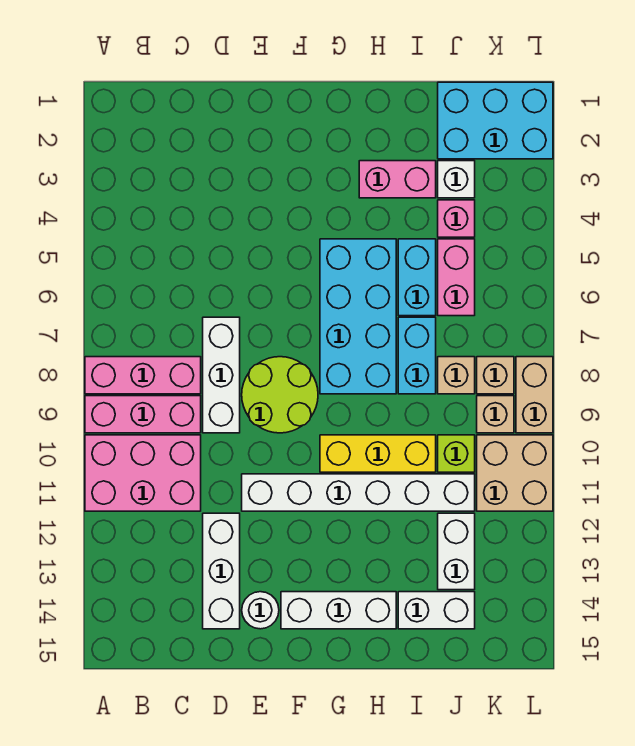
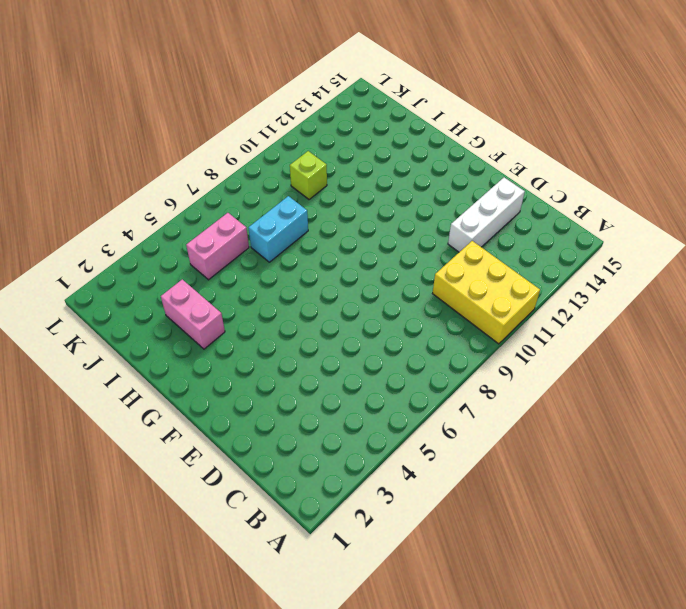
yellow brick A10:C11 level 1 -> pink brick A10:C11 level 1
none -> pink brick A8:C8 level 1
none -> pink brick A9:C9 level 1
none -> white brick D7:D9 level 1

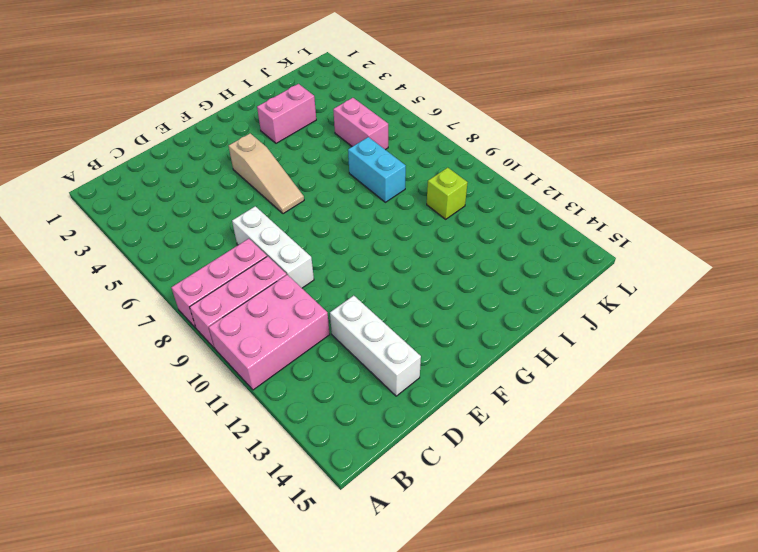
tan slope F4:F6 level 1 top 4 -> none
none -> lime round brick E8:F9 level 1
none -> white brick E11:J11 level 1
none -> white round brick E14 level 1

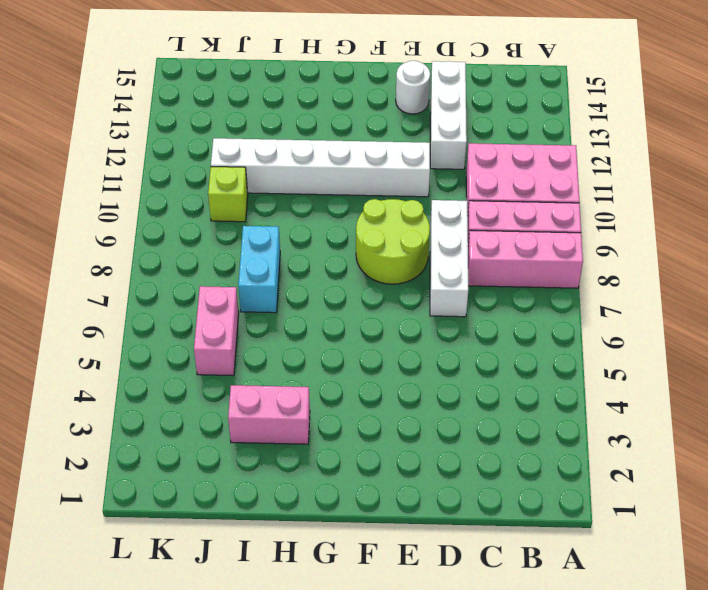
none -> white brick F14:H14 level 1
none -> cyan brick G5:H8 level 1
none -> yellow brick G10:I10 level 1

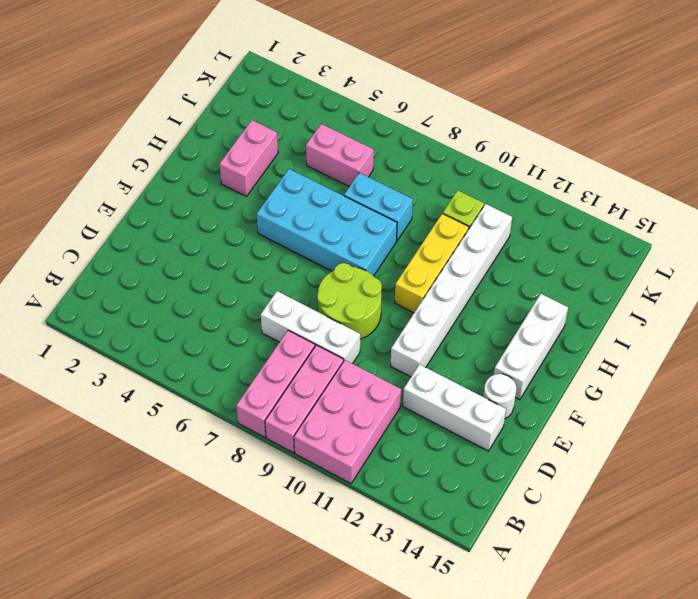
none -> cyan brick I5:I6 level 1
none -> white brick I14:J14 level 1
none -> cyan brick J1:L2 level 1

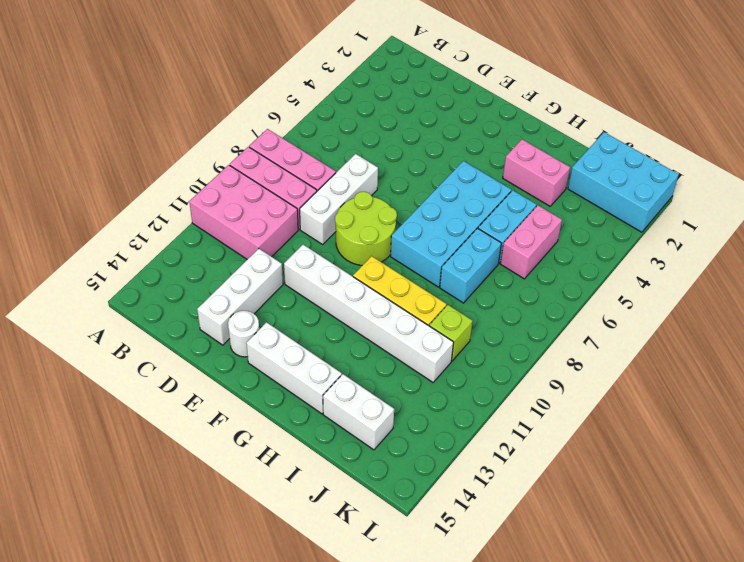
none -> white brick J3 level 1
none -> pink brick J4 level 1
none -> tan brick J8 level 1

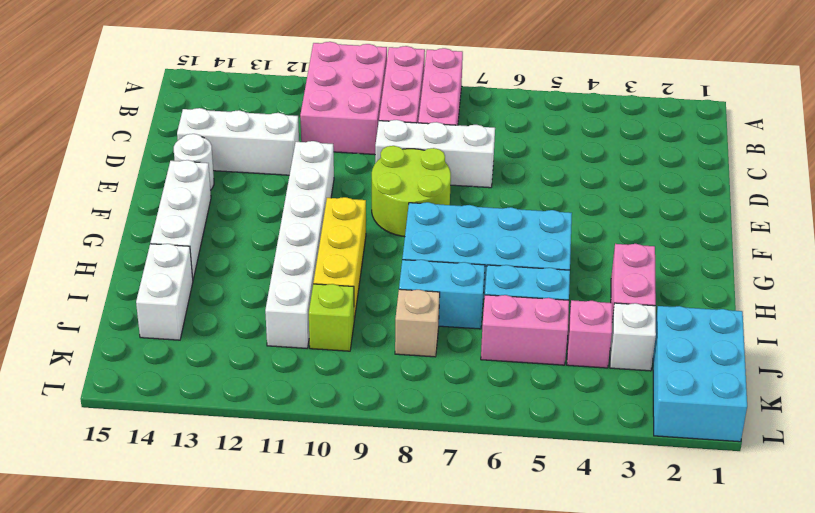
none -> white brick J12:J13 level 1
none -> tan brick K8 level 1
none -> tan brick K9 level 1

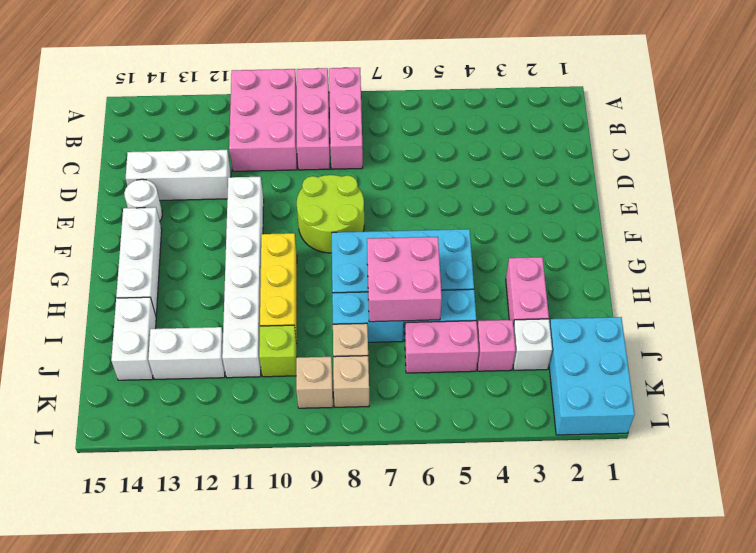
pink brick H6:I7 level 2 -> none
none -> white brick D7:D9 level 1
none -> tan brick K10:L11 level 1
none -> tan brick L8:L9 level 1

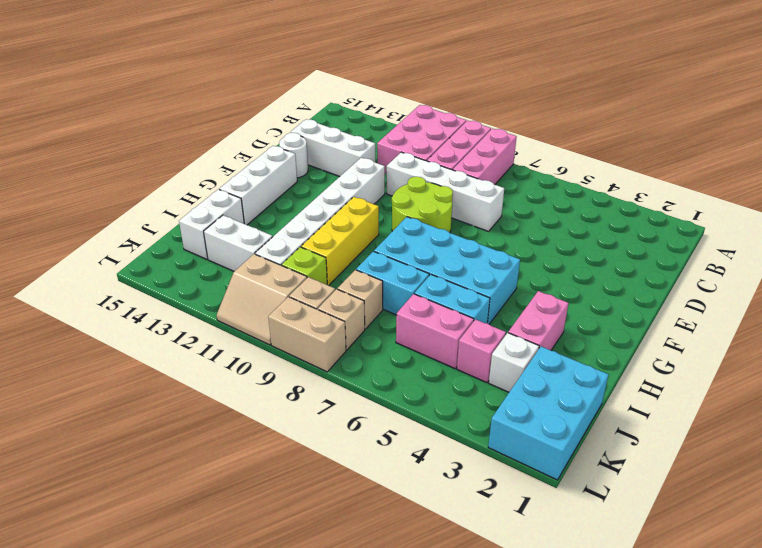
white brick D7:D10 level 1 -> white brick D7:D9 level 1
tan slope K10:L11 level 1 top K -> tan brick K10:L11 level 1

